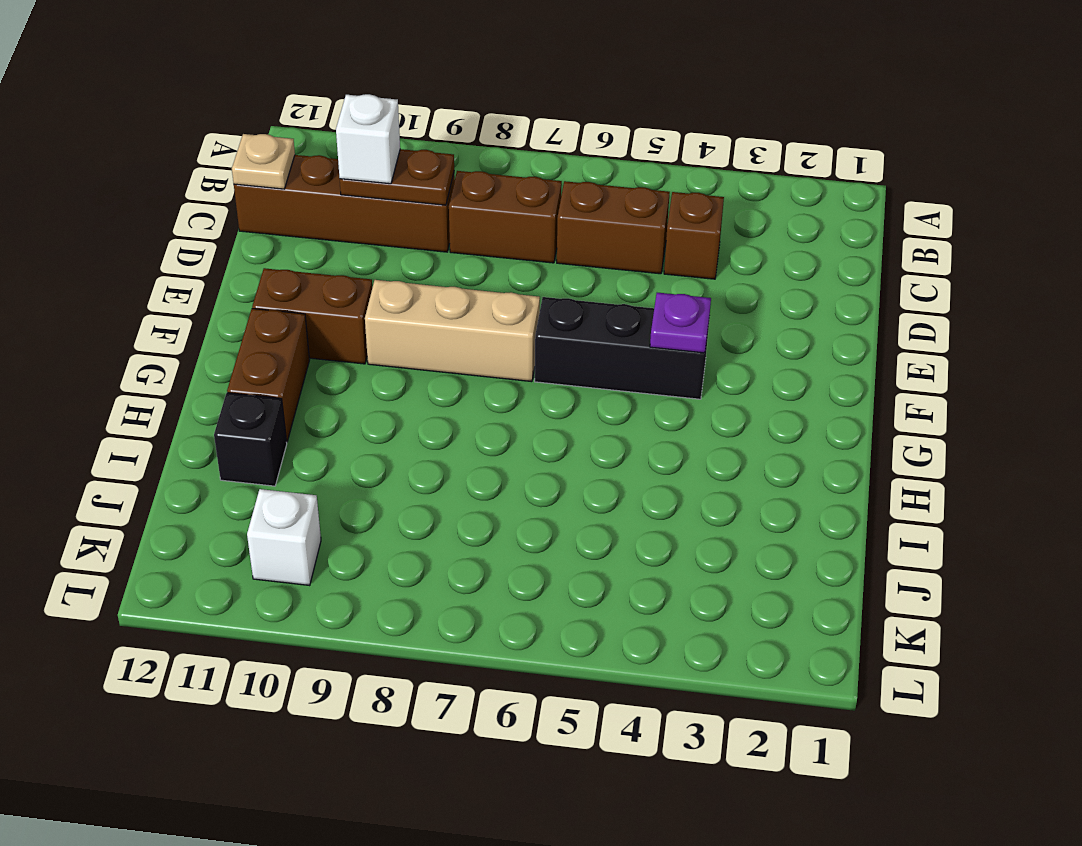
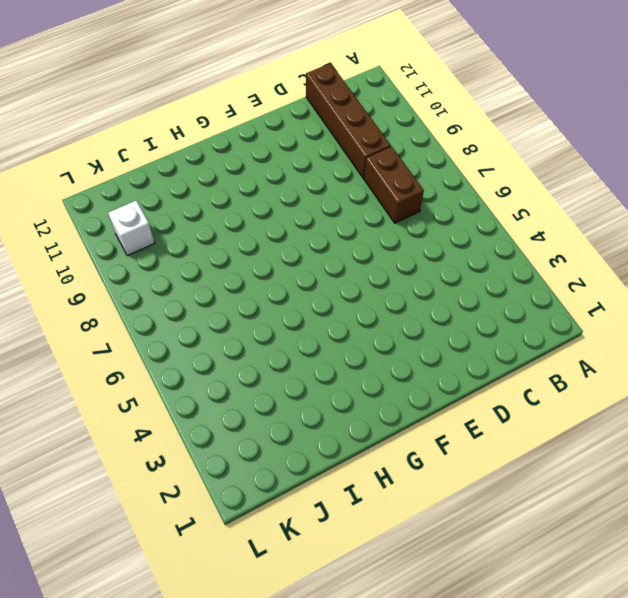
none -> brown brick C4 level 1
none -> brown brick C5:C6 level 1
none -> black brick F4:F6 level 1

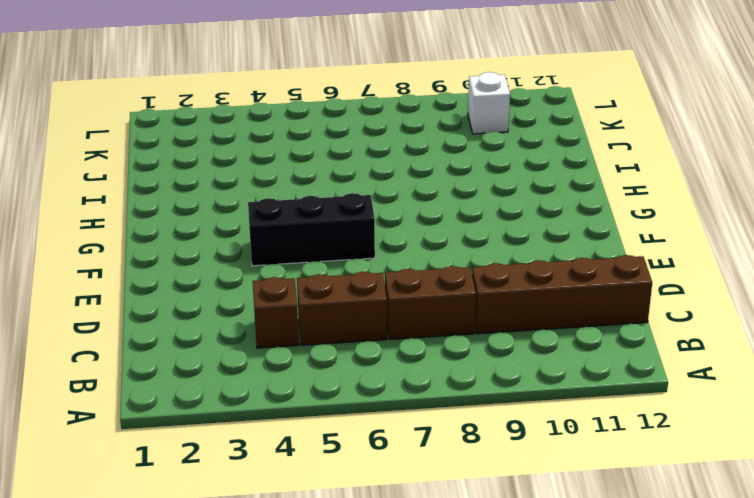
none -> tan brick F7:F9 level 1
none -> brown brick F10:F11 level 1
none -> brown brick G11:H11 level 1

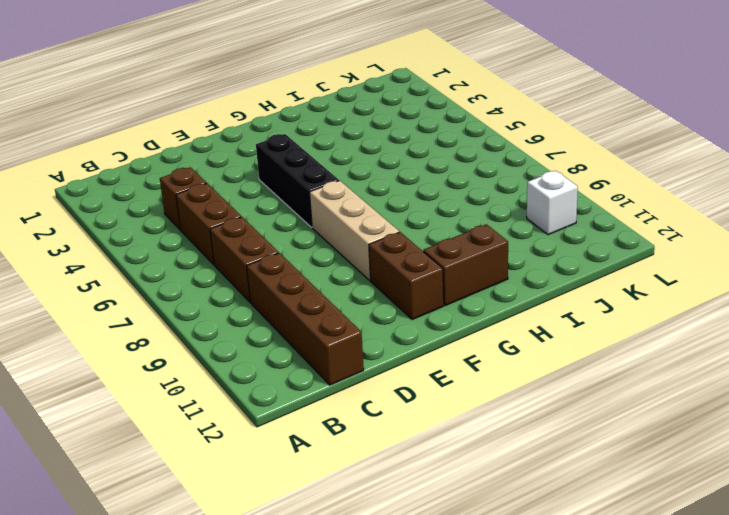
none -> black brick I11 level 1
none -> brown plate C9:C10 level 2
none -> tan plate C12 level 2

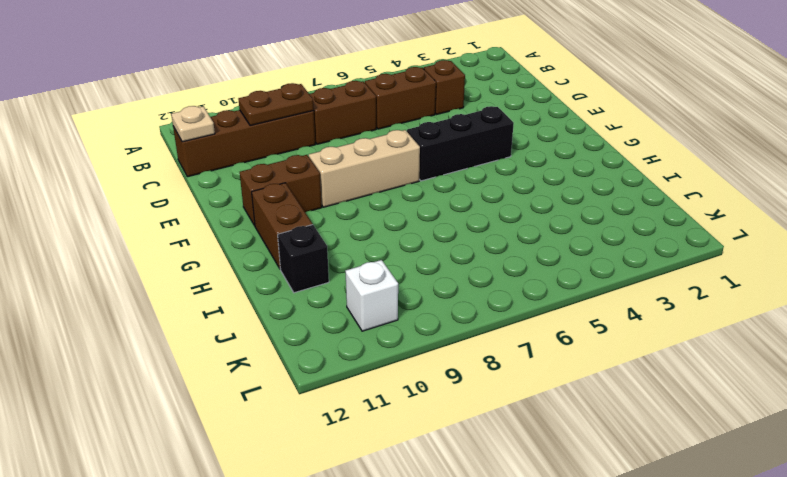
none -> purple plate F4 level 2
none -> white brick C10 level 3

